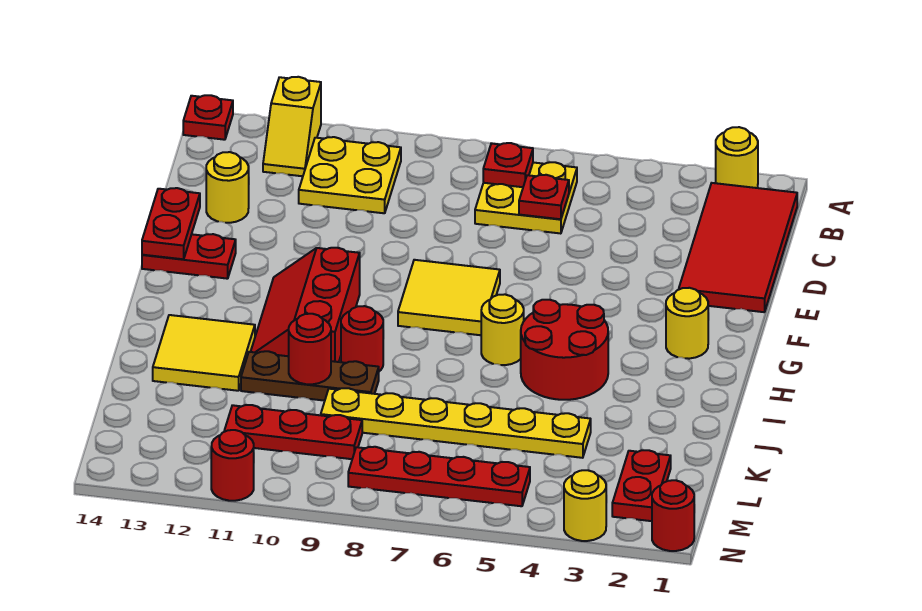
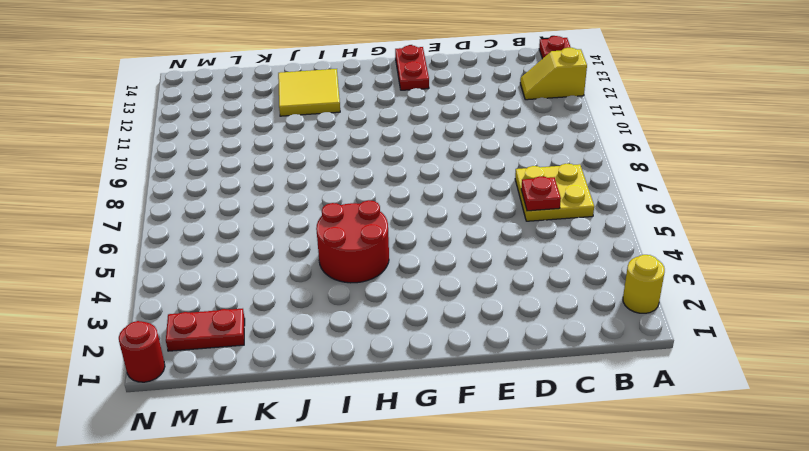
none -> red tile B1:E2 level 1
none -> yellow plate B10:C11 level 1
none -> yellow round brick D13 level 1

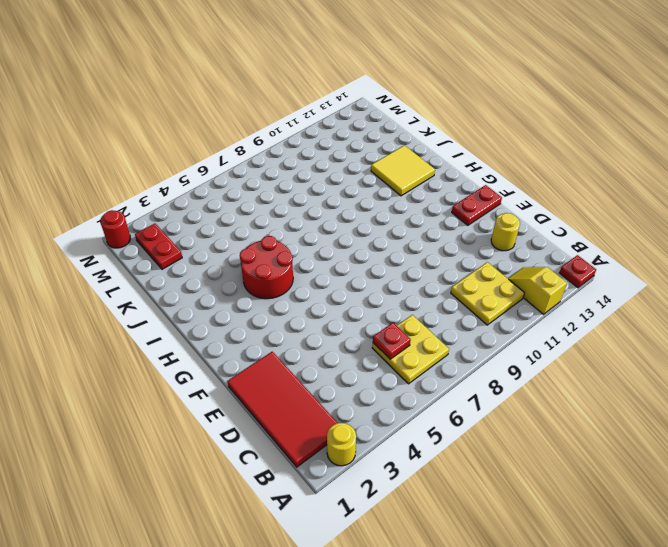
none -> yellow tile F7:G8 level 1
none -> yellow round brick G2 level 1
none -> red slope G10:I11 level 1 top 10

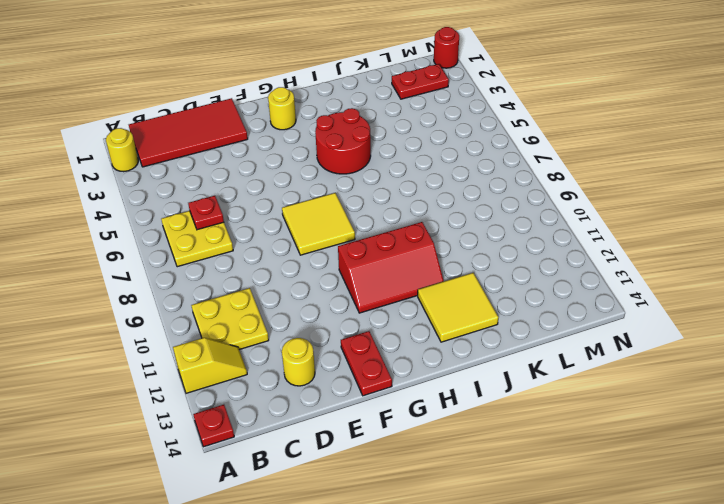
none -> yellow round brick H6 level 1
none -> red round brick I9 level 1
none -> brown plate J9:J11 level 1

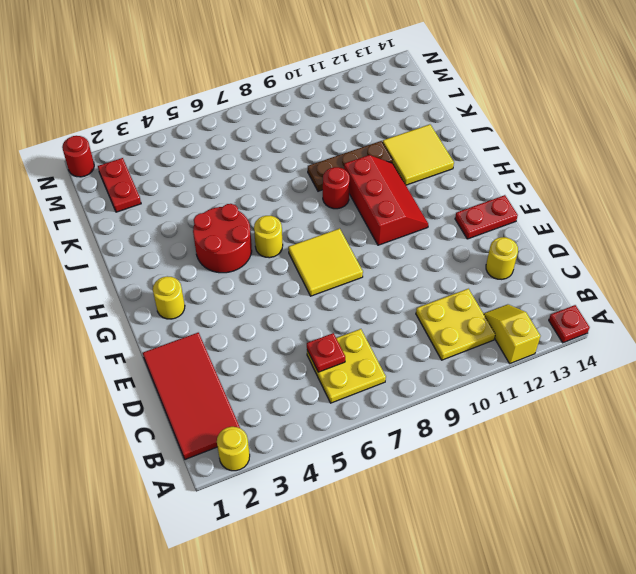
none -> yellow plate K4:K9 level 1
none -> red plate L9:L11 level 1
none -> red plate M5:M8 level 1

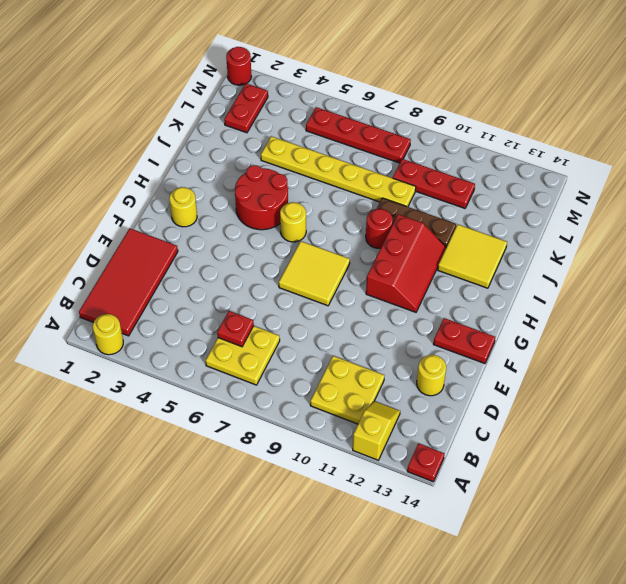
none -> yellow round brick N3 level 1
none -> red round brick N11 level 1
none -> red plate B7 level 2

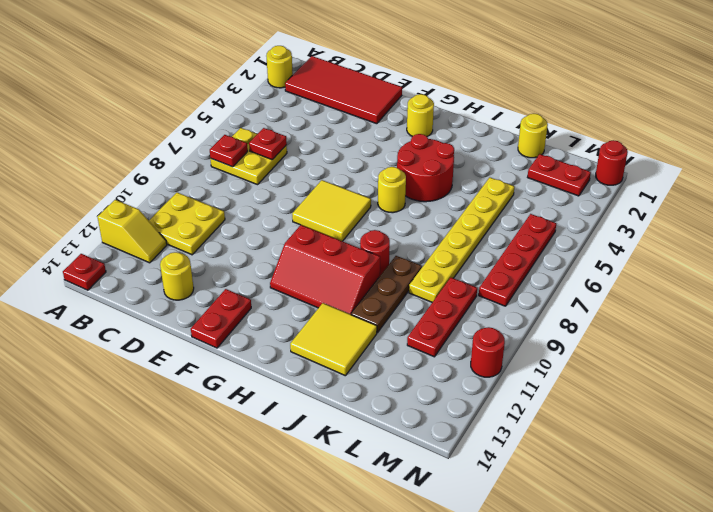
yellow round brick K1 level 1 -> yellow round brick N3 level 1
none -> red plate E14:F14 level 2
none -> red round brick J10 level 2

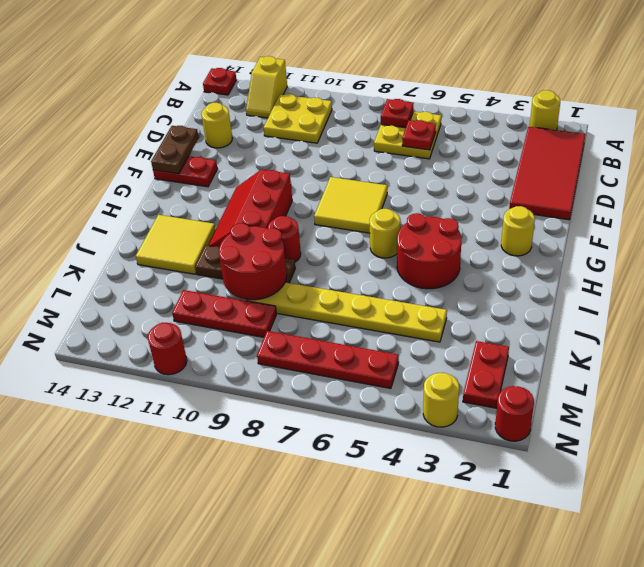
brown plate E14:F14 level 2 -> red plate E14:F14 level 2
red round brick J9:K10 level 2 -> red round brick J10 level 2

